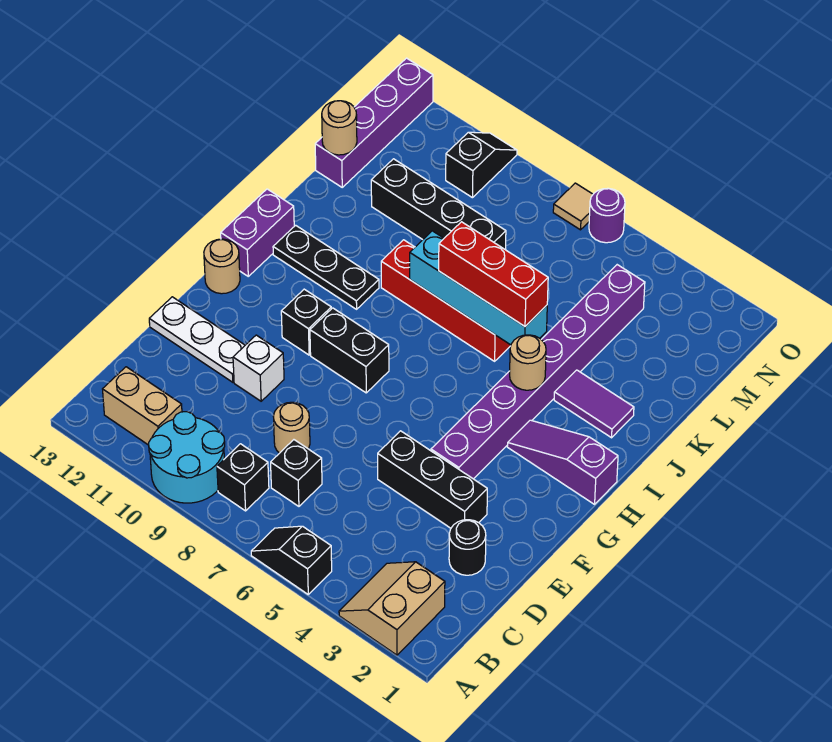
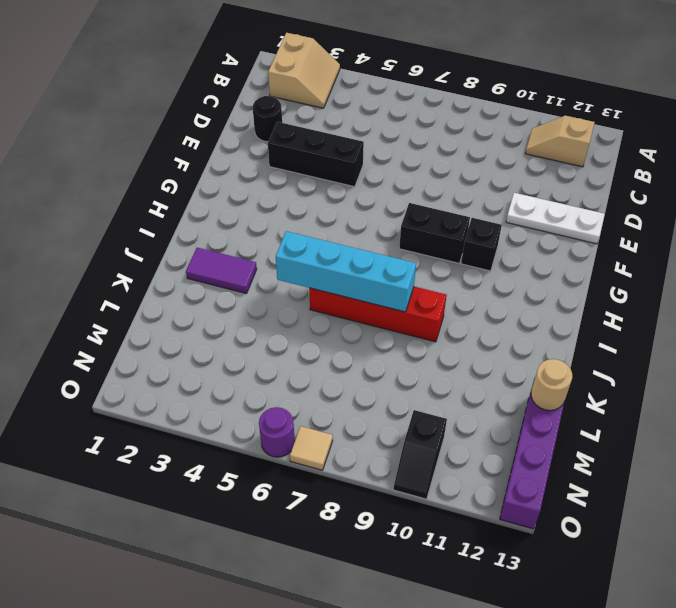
tan slope B11:B12 level 1 top 12 -> tan brick B11:B12 level 1
none -> black slope A5:A6 level 1 top 5
none -> cyan round brick A9:B10 level 1
none -> black brick B8 level 1

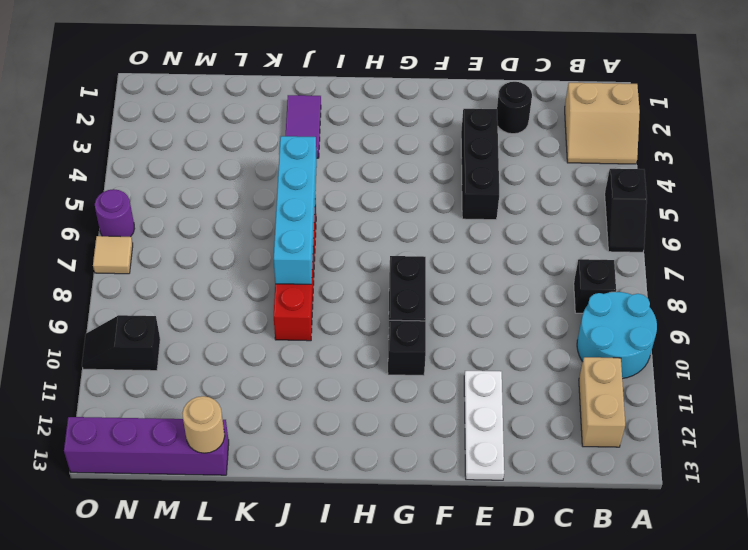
none -> black brick C7 level 1
none -> tan round brick D8 level 1
none -> white brick E10 level 1

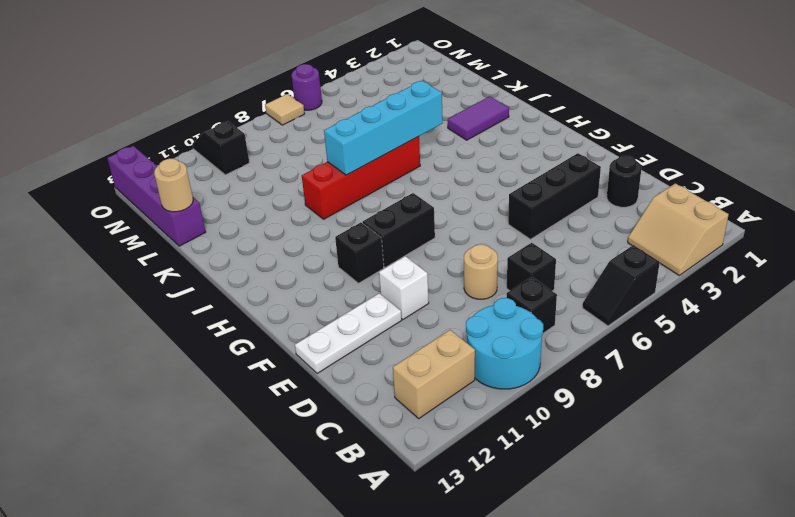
none -> purple brick F4:M4 level 1
none -> tan round brick G13 level 1
none -> purple slope H1:H3 level 1 top 1

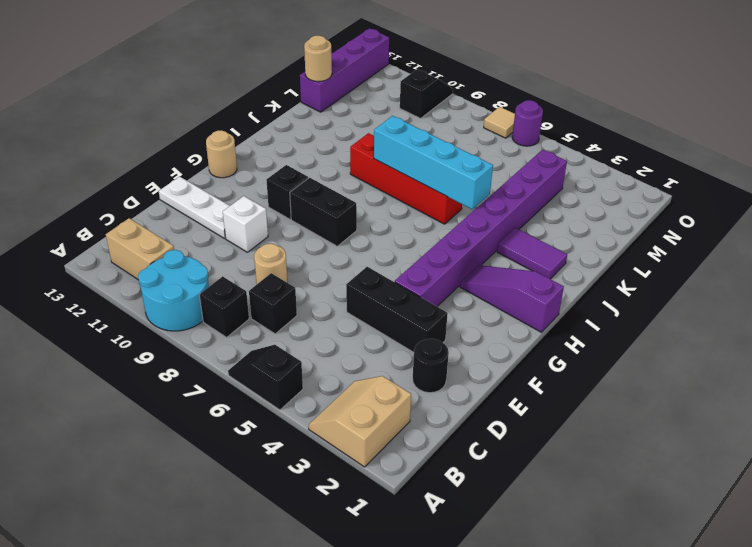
none -> purple brick H13:I13 level 1
none -> black plate I10:I12 level 1
none -> black brick L8:L11 level 1

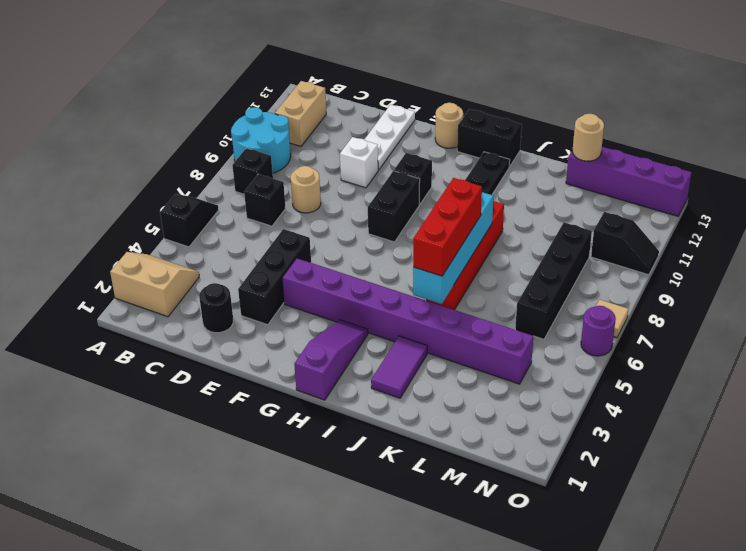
black brick H13:I13 level 1 -> purple brick H13:I13 level 1
black brick M6:M9 level 1 -> black brick L8:L11 level 1
none -> tan round brick I4 level 2

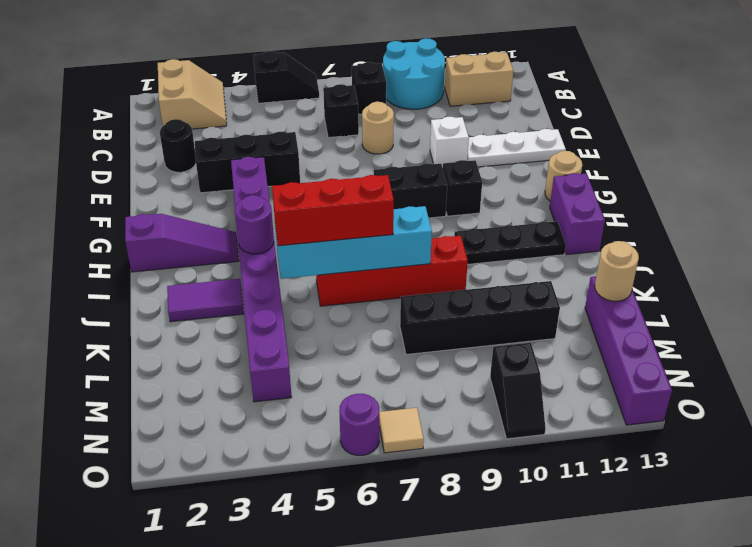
purple round brick I4 level 2 -> tan round brick I4 level 2

